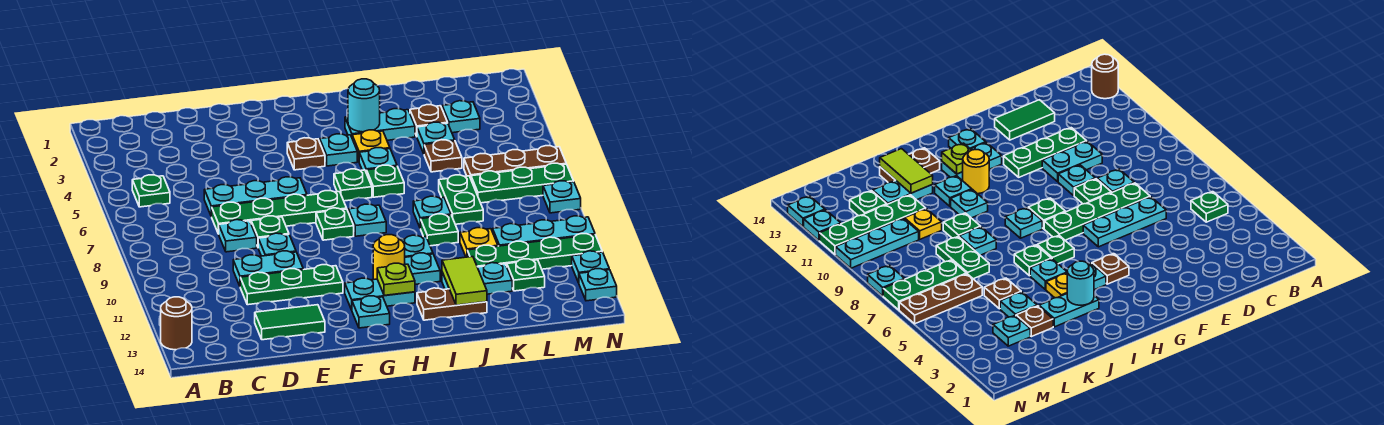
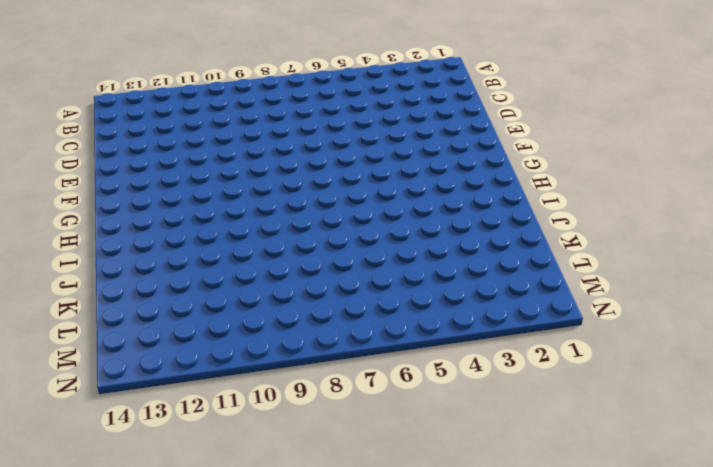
none -> brown round brick A13 level 1
none -> green plate B5 level 1
none -> cyan plate D6:F6 level 1
none -> green plate D7:G7 level 1

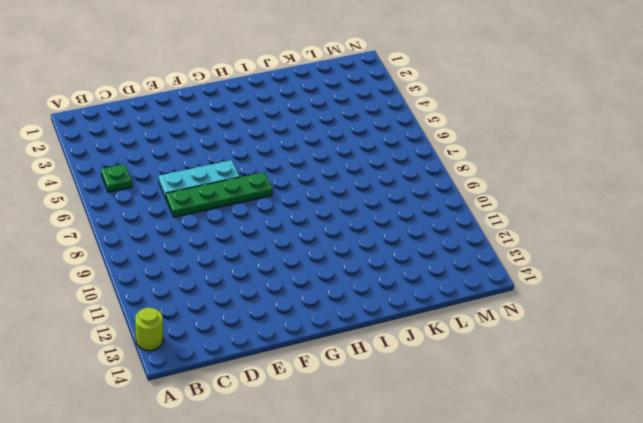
lime round brick A13 level 1 -> brown round brick A13 level 1
none -> cyan plate D8 level 1
none -> cyan plate D10:E10 level 1
none -> green plate D11:F11 level 1
none -> green tile D13:E13 level 1

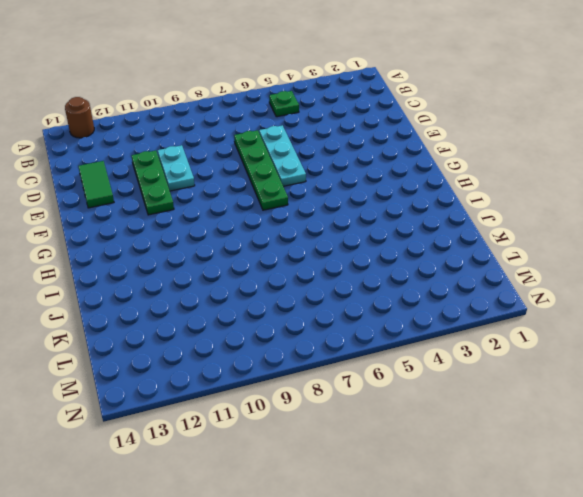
none -> cyan plate D8 level 1
none -> green plate E8 level 1
none -> cyan plate E9 level 1
none -> brown plate G4 level 1

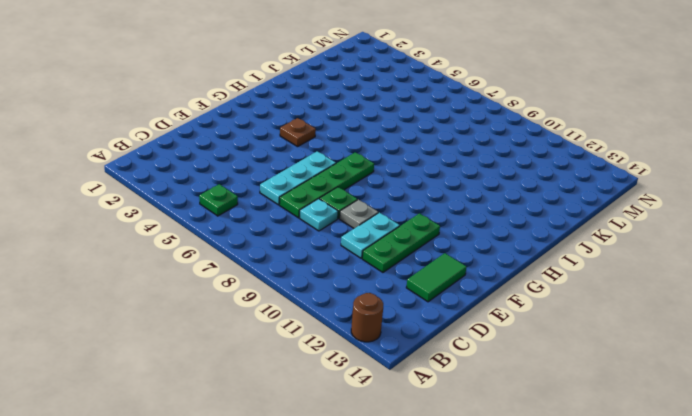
grey plate E9 level 1 -> cyan plate E9 level 1
none -> green plate G8 level 1
none -> cyan plate G12:H12 level 1
none -> cyan plate G13 level 1
none -> cyan plate H4 level 1

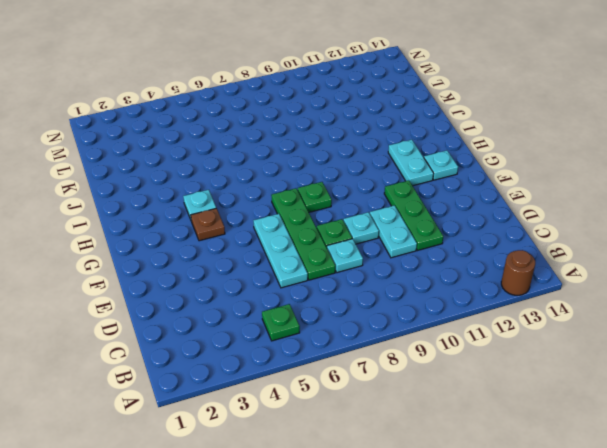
none -> green tile D13:E13 level 1
none -> green plate H6 level 1
none -> cyan plate H8 level 1
none -> yellow round brick H11 level 1

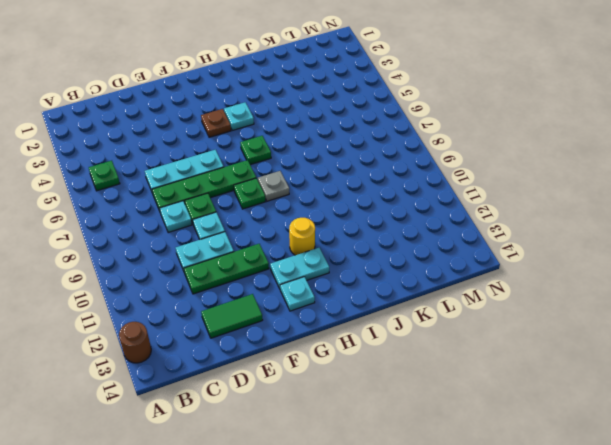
grey plate H8 level 1 -> cyan plate H8 level 1
none -> cyan plate I3:J3 level 1
none -> yellow plate I4 level 1
none -> cyan plate I5 level 1
none -> green plate I6 level 1

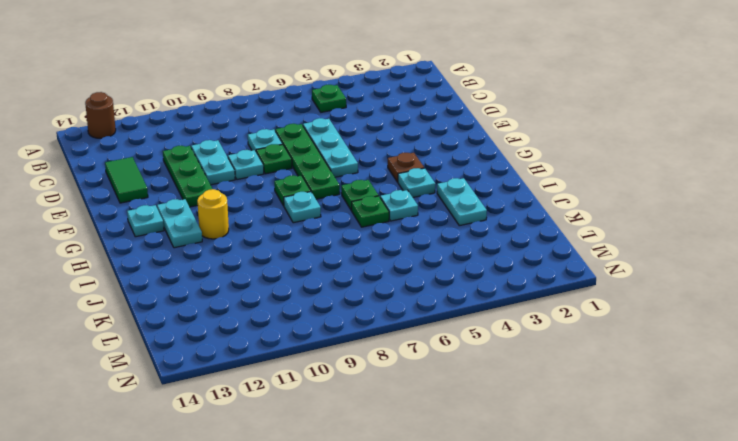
none -> yellow plate I4 level 1
none -> cyan plate I10 level 1
none -> cyan plate I11 level 1
none -> brown plate I13:J13 level 1

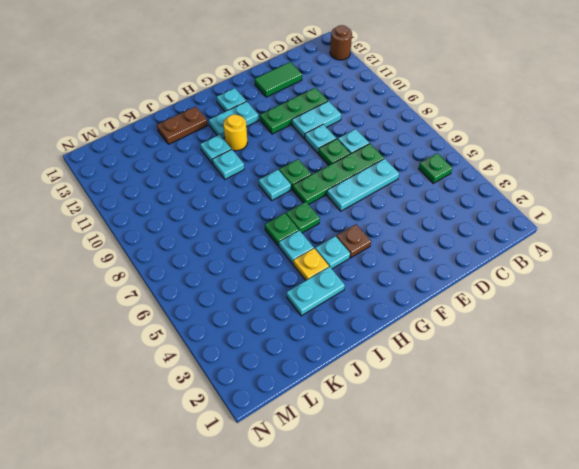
none -> cyan plate J8 level 1
none -> green plate J9 level 1
none -> cyan plate J12:K12 level 1
none -> brown plate K3 level 1

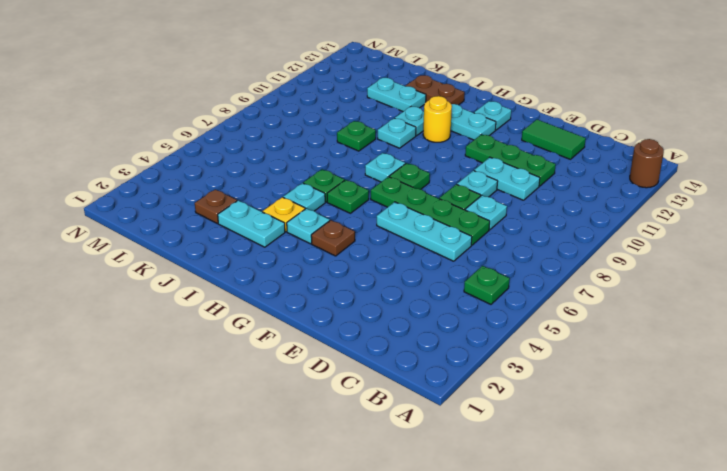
none -> cyan plate J8 level 1
none -> cyan plate K4 level 1
none -> brown plate K5 level 1
none -> green plate K7:K8 level 1

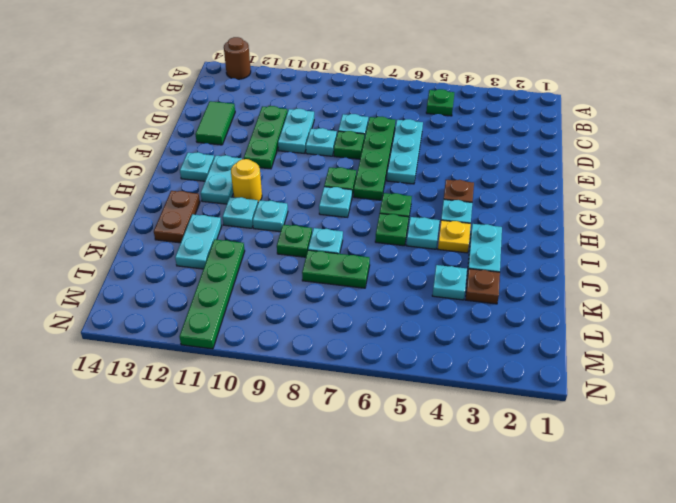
none -> brown plate K5 level 1
none -> yellow plate K10 level 1
none -> cyan plate L3 level 1
none -> brown plate L6:N6 level 1

